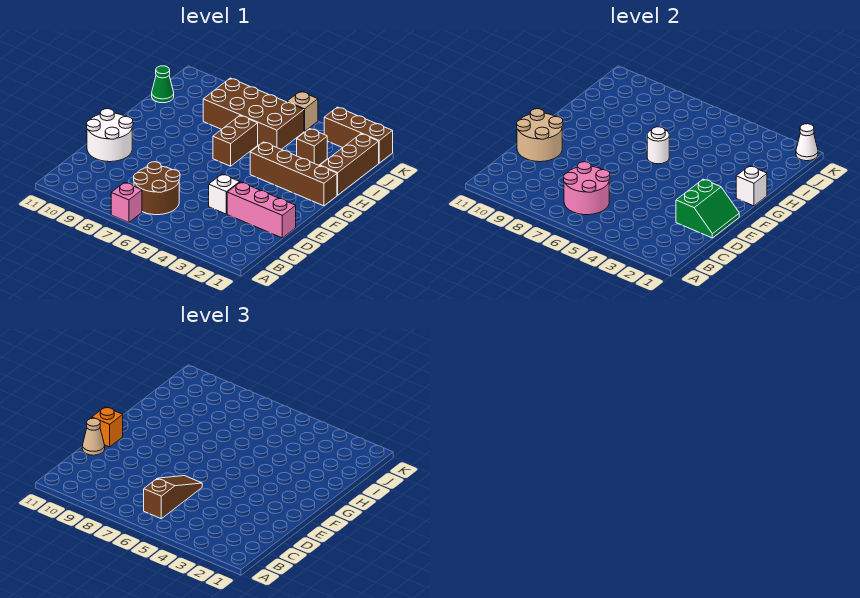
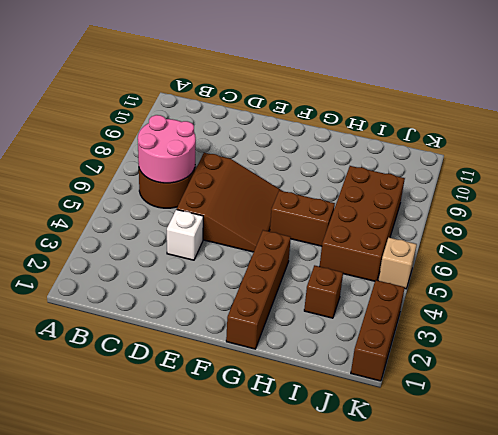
brown slope D5:F7 level 1 top D -> none
none -> pink brick A7 level 1
none -> pink brick D1:D3 level 1
none -> white round brick D10:E11 level 1

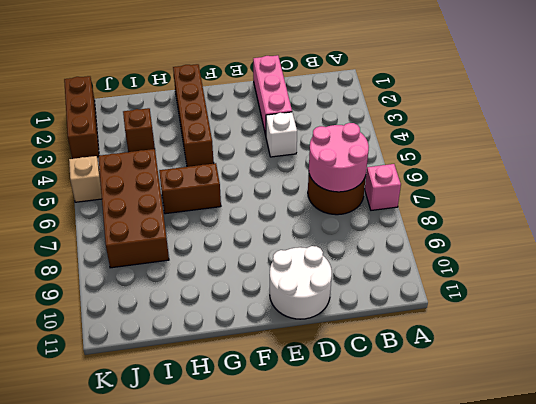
none -> brown brick H1:J1 level 1
none -> green cone I11 level 1
none -> green slope D1:E2 level 2 top 2

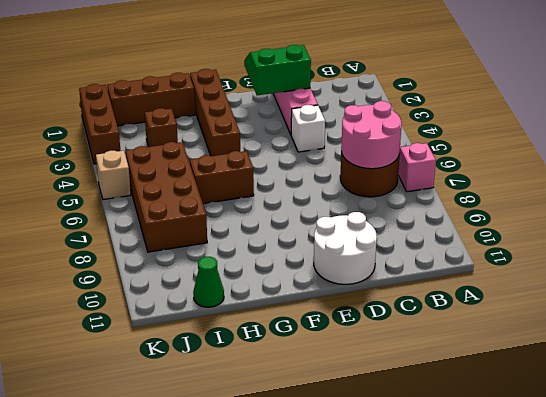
none -> tan round brick D10:E11 level 2
none -> white brick G1 level 2
none -> white round brick G6 level 2

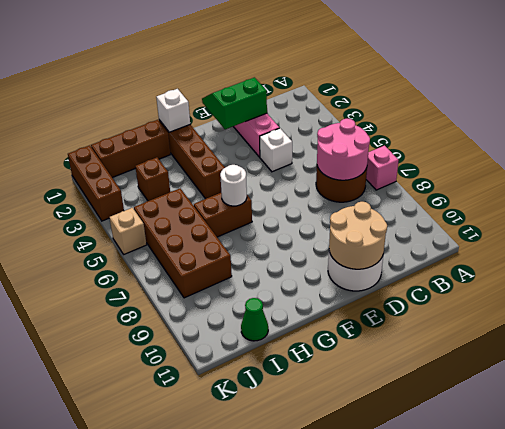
none -> white cone K1 level 2
none -> brown slope B6:D6 level 3 top B
none -> tan cone D11 level 3

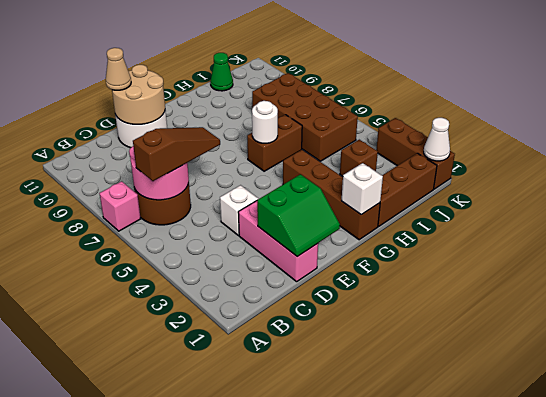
none -> tan brick K5 level 1
none -> orange brick E11 level 3

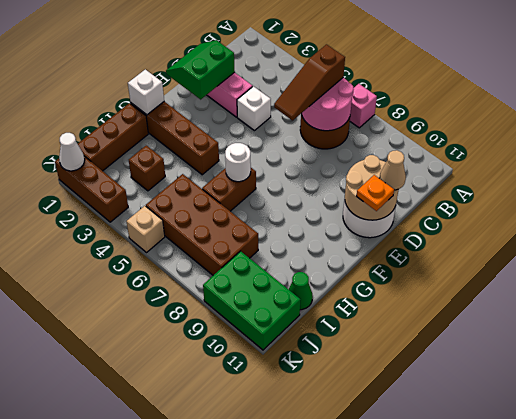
orange plate E11 level 3 -> orange brick E11 level 3
green brick J9:K11 level 1 -> none

